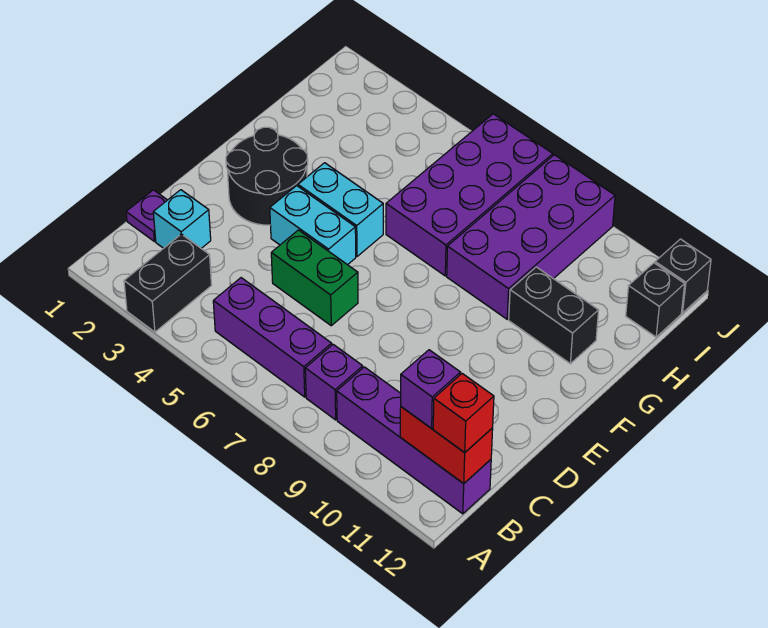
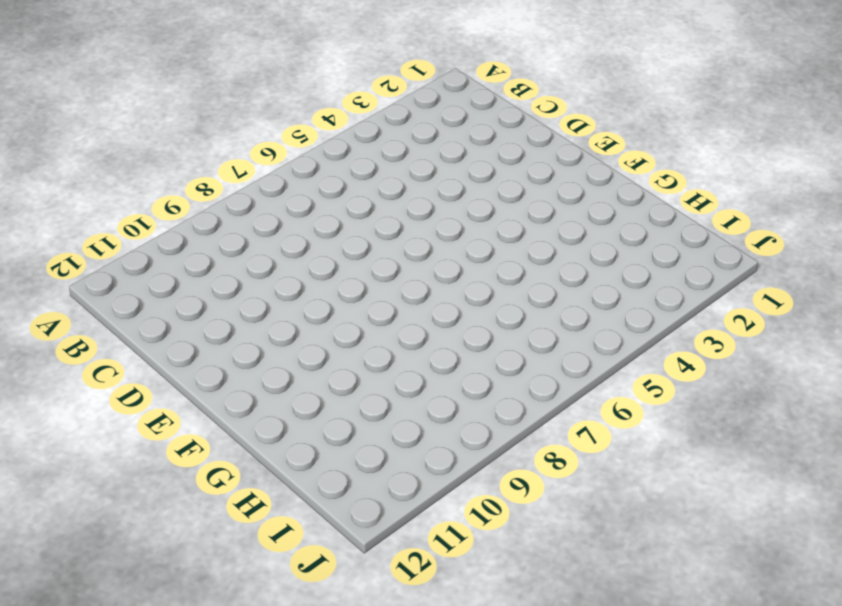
none -> black brick A3:B3 level 1
none -> purple brick B5:B7 level 1
none -> purple brick B8 level 1

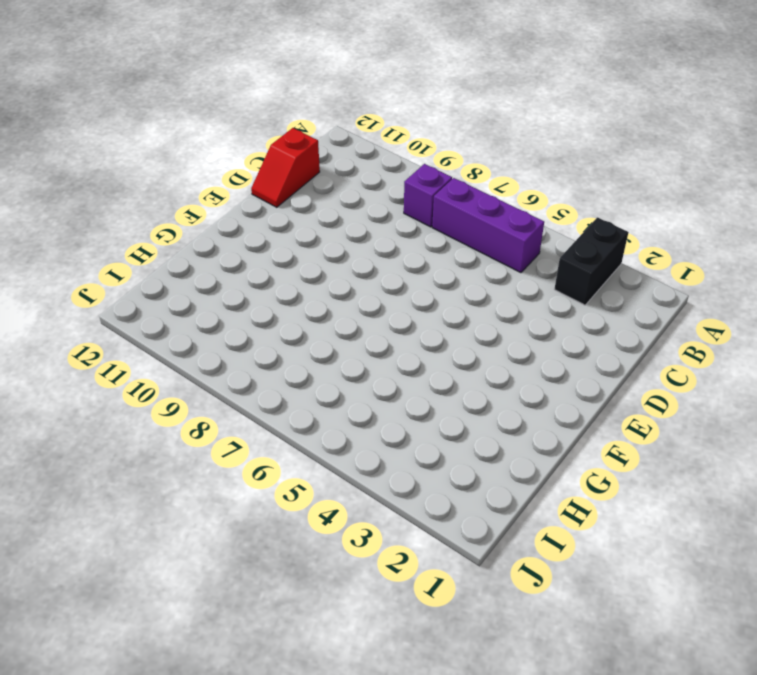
red slope C12:D12 level 1 top C -> none
none -> purple brick B9:B12 level 1
none -> purple plate C1 level 1
none -> cyan brick C2 level 1

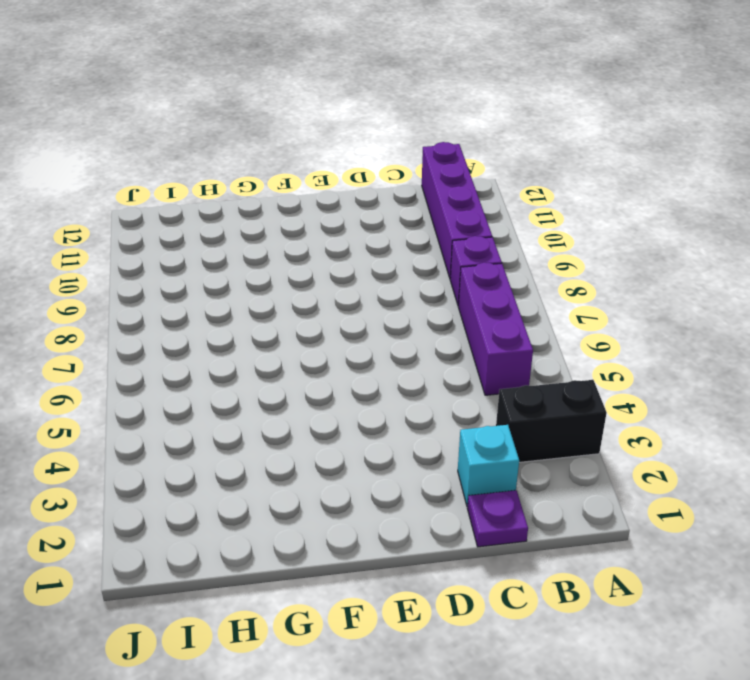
none -> green brick D5:D6 level 1
none -> black round brick E2:F3 level 1
none -> cyan brick E4:E5 level 1

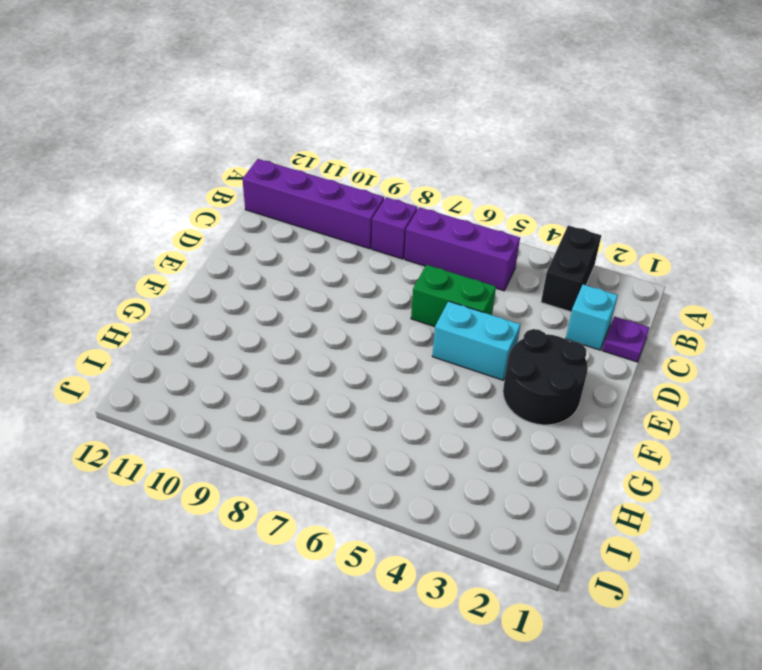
none -> cyan brick F4:F5 level 1
none -> purple brick G6:J7 level 1
none -> purple brick G8:J9 level 1

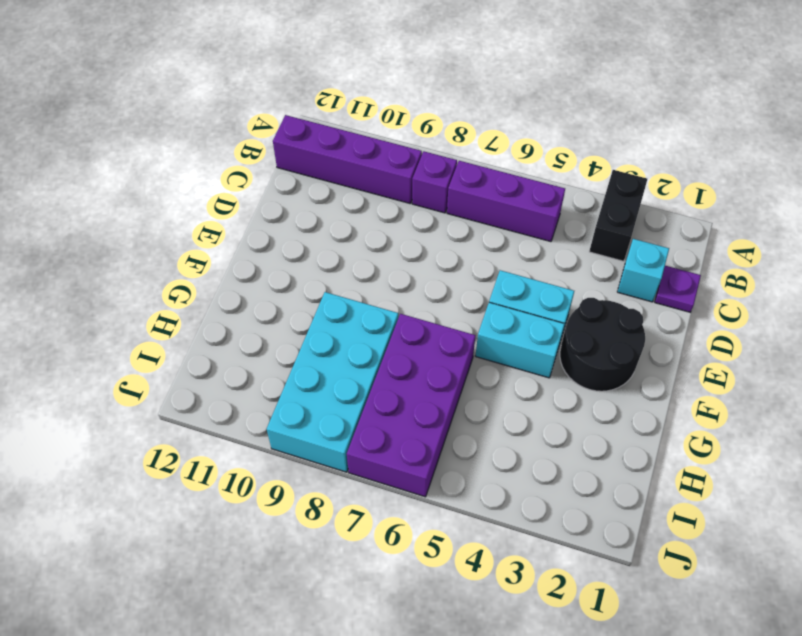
cyan brick G8:J9 level 1 -> purple brick G8:J9 level 1
none -> green brick D5:D6 level 1
none -> black brick G10:G11 level 1
none -> black brick I12 level 1

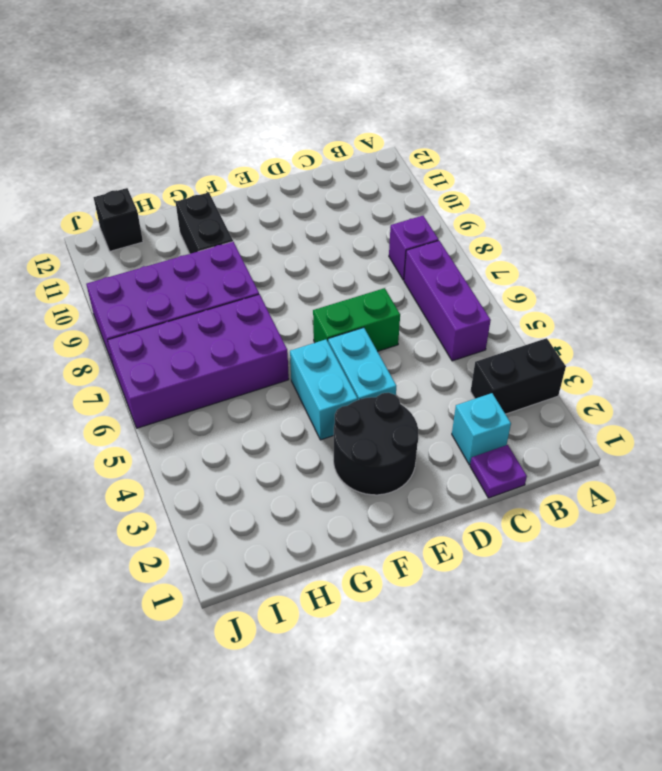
green brick D6:E6 level 1 -> green brick D5:D6 level 1
none -> purple brick B9:B12 level 1
none -> black brick J12 level 1
none -> red brick B11:B12 level 2

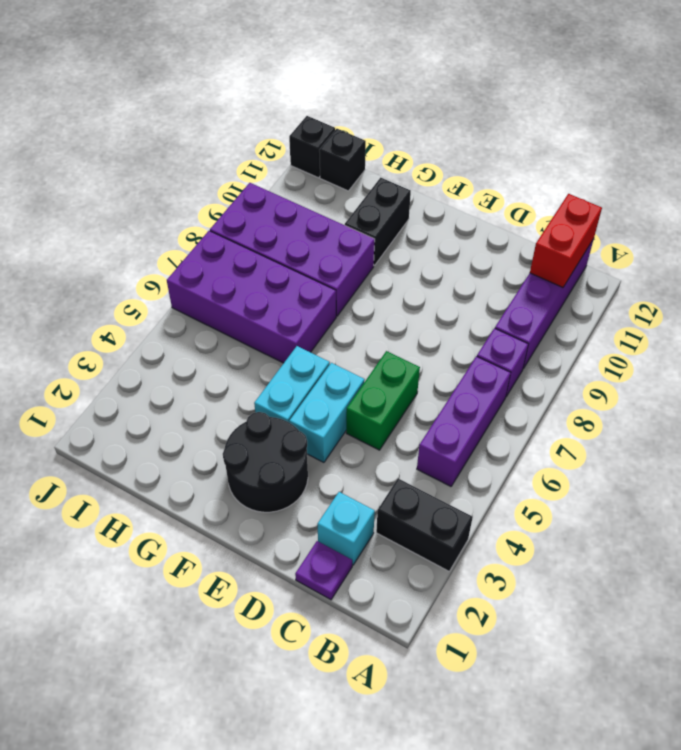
none -> purple brick B11 level 3
none -> red brick B12 level 3

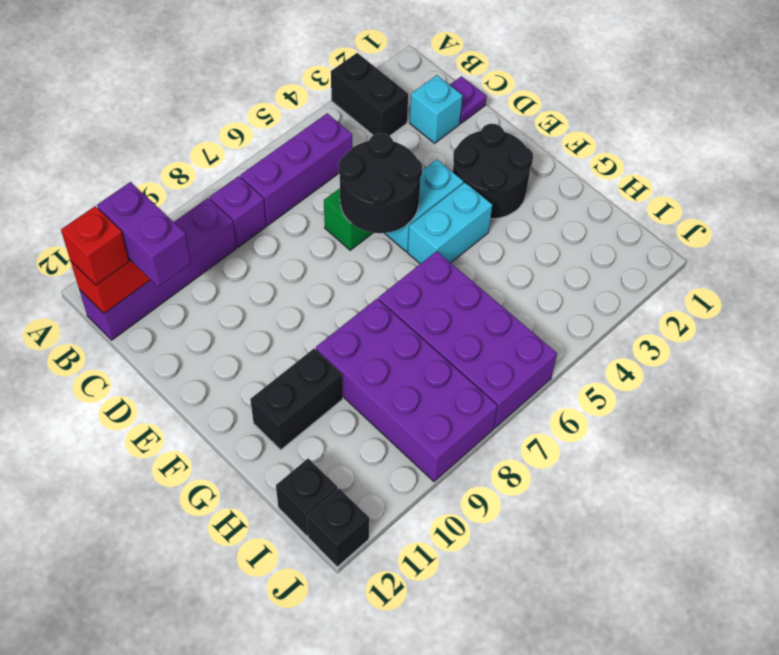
purple brick B11:C11 level 3 -> purple brick B11 level 3
black round brick D5:E6 level 2 -> none

